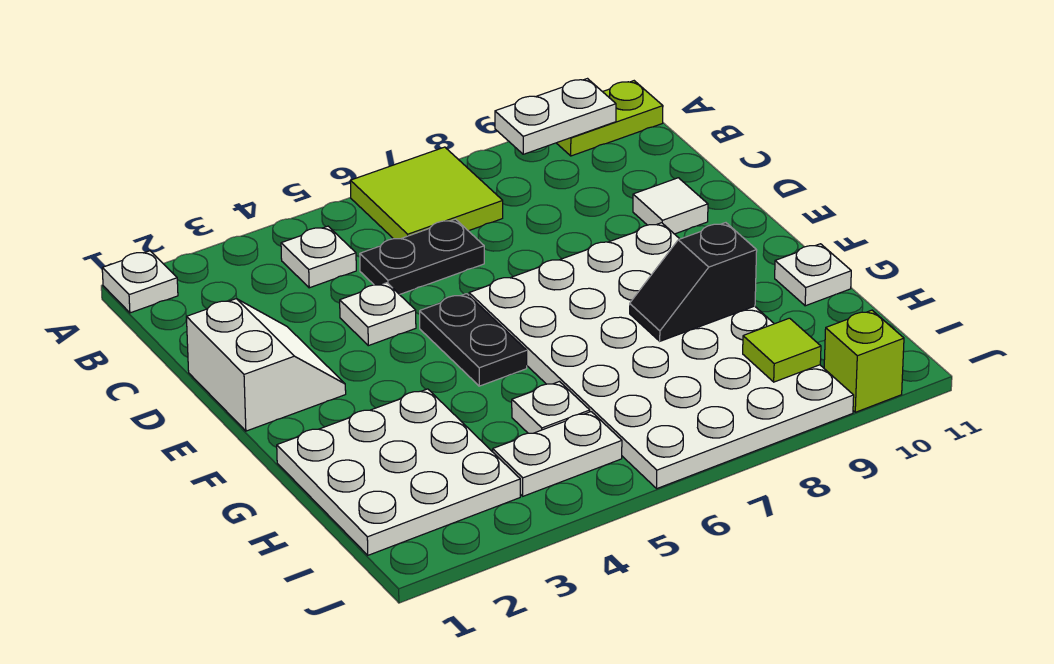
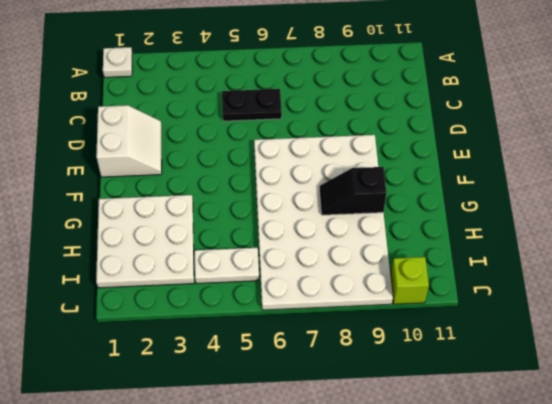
none -> lime tile A6:B7 level 1
none -> lime plate A10:A11 level 1
none -> white plate B4 level 1

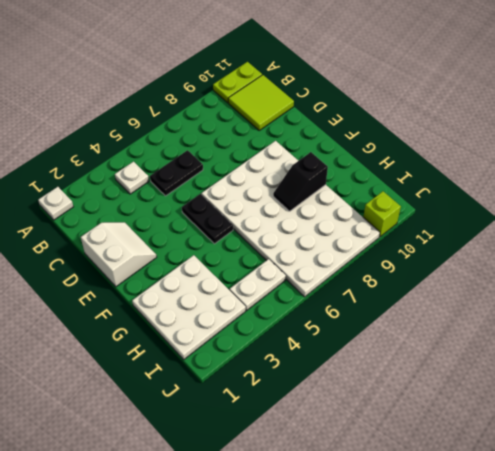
lime tile B10:C11 level 1 -> lime tile A6:B7 level 1
none -> white plate D4 level 1
none -> white tile D10 level 1
none -> white plate G11 level 1

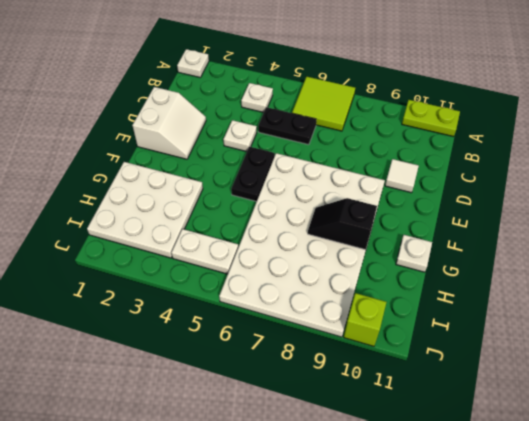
none -> white plate H5 level 1
none -> white plate A9:A10 level 2
none -> lime tile I9 level 2

